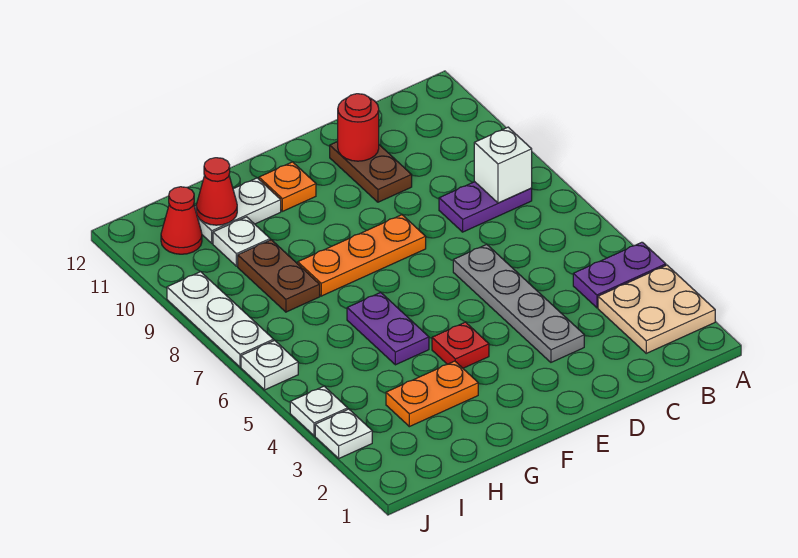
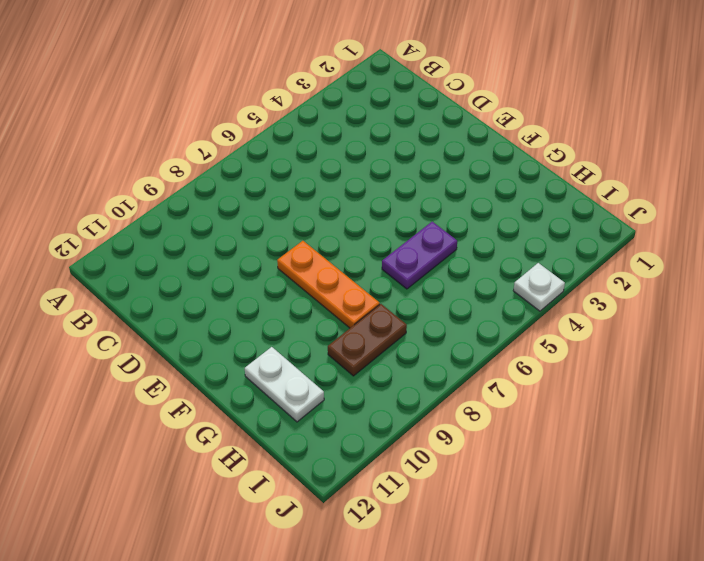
none -> tan plate A2:B3 level 1
none -> purple plate A4:B4 level 1
none -> purple plate B8:C8 level 1

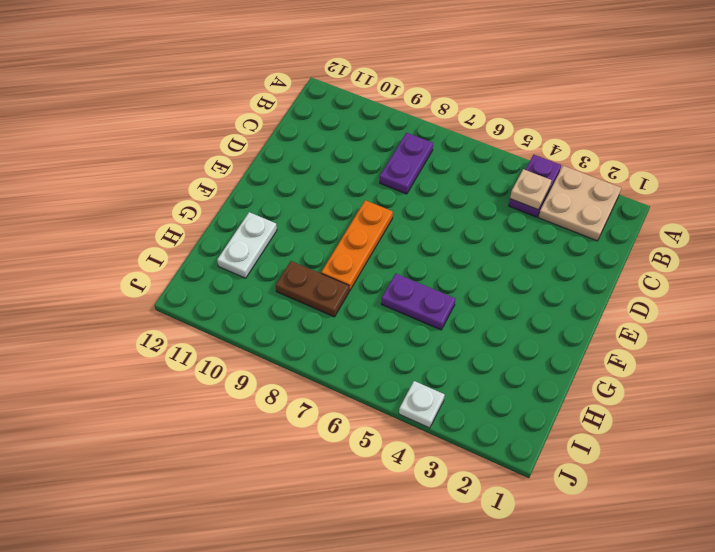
tan plate B4 level 2 -> none
none -> grey plate D3:D6 level 1
none -> brown plate D10:D11 level 1
none -> red plate F4 level 1

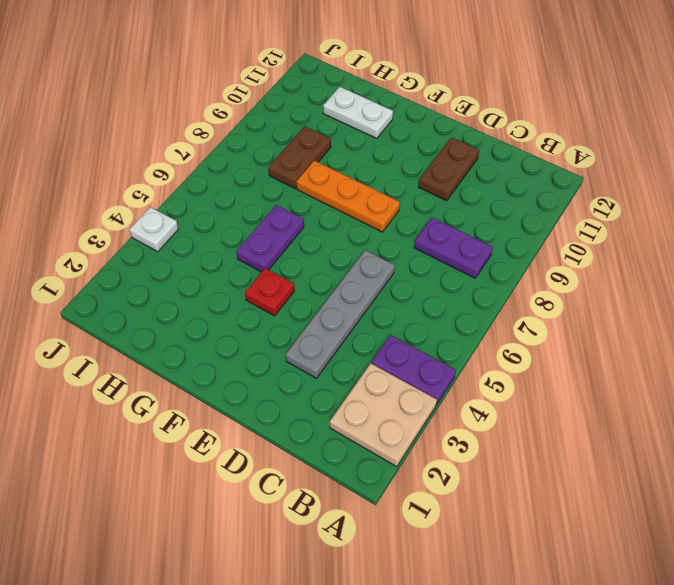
none -> orange plate F11 level 1
none -> orange plate G3:H3 level 1
none -> white plate H10 level 1

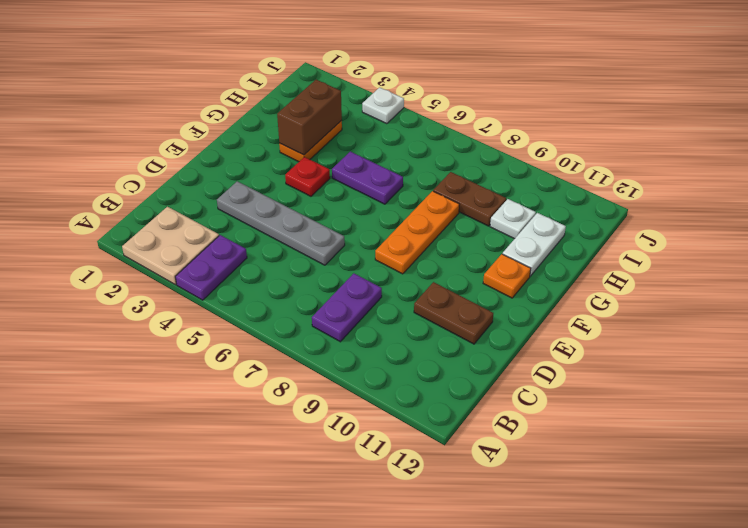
brown brick G3:H3 level 2 -> none
none -> red cone I11 level 1
none -> white plate J3 level 1
none -> white plate J6 level 1

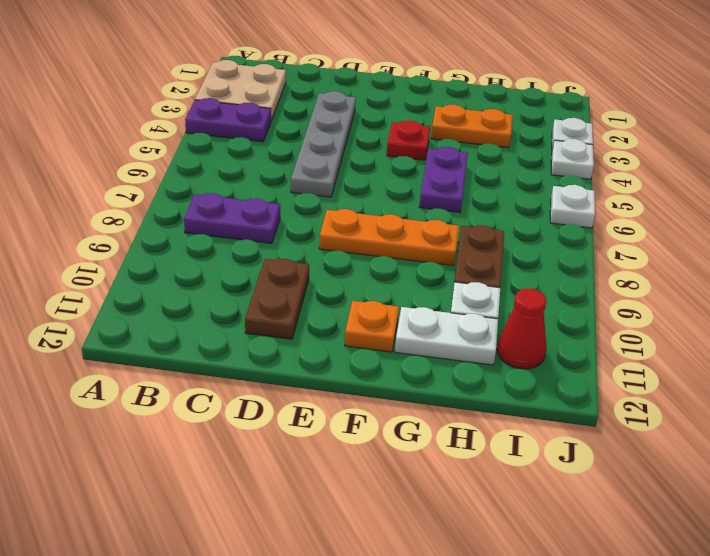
none -> white plate J7:J9 level 1
none -> white brick B8 level 2
none -> red round brick D11 level 2

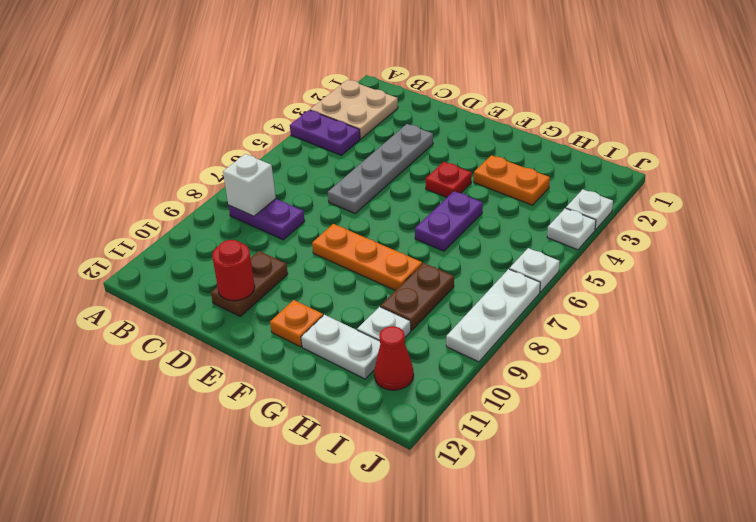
none -> red cone H11 level 2

